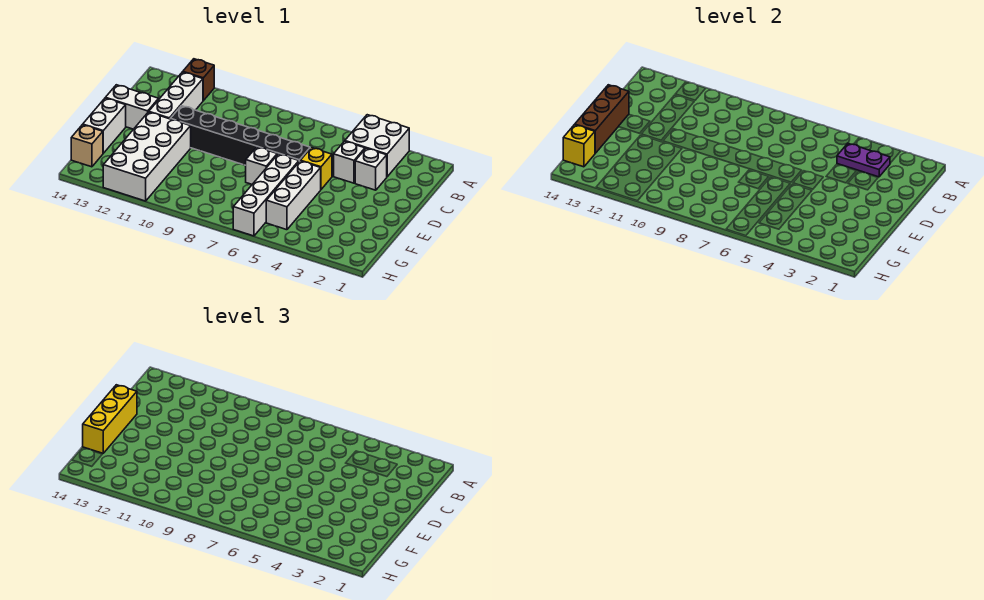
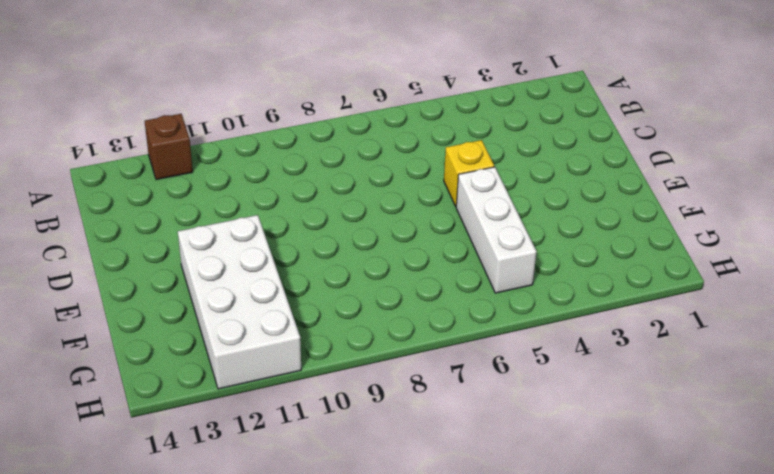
none -> white brick A3:B4 level 1
none -> white brick B12:D12 level 1
none -> white brick C3 level 1

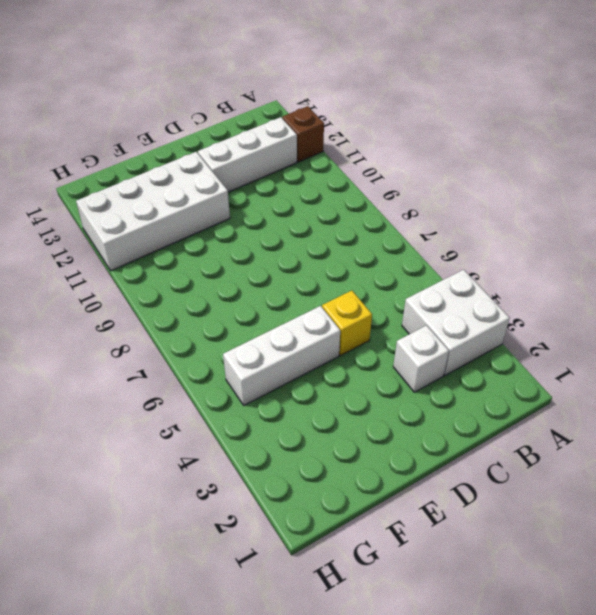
none -> white brick C4 level 1
none -> black brick D6:D11 level 1
none -> white brick D13:D14 level 1

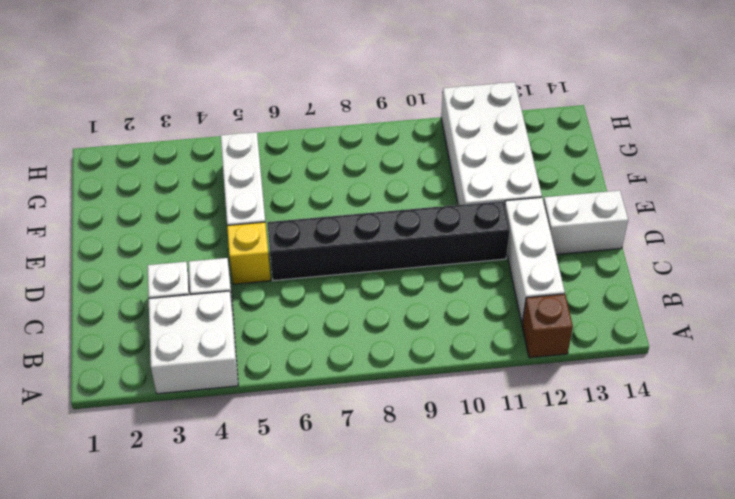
none -> white brick E6:H6 level 1
none -> white brick E7 level 1
none -> white brick E14:F14 level 1

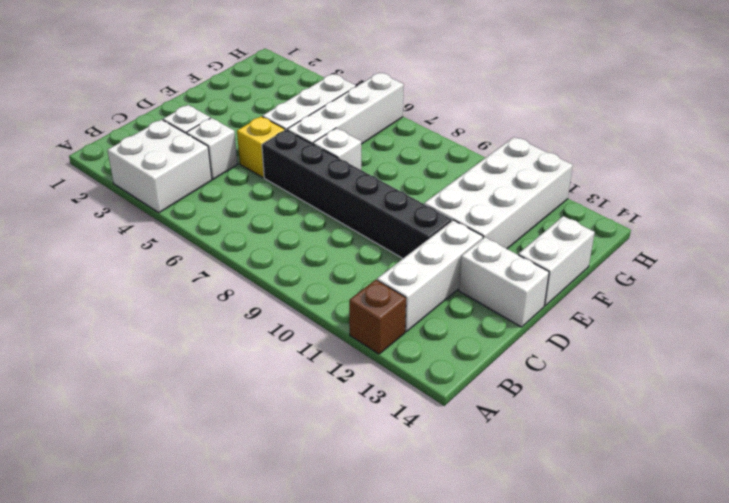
none -> tan brick G14 level 1
none -> purple plate B3:B4 level 2
none -> brown brick D14:F14 level 2

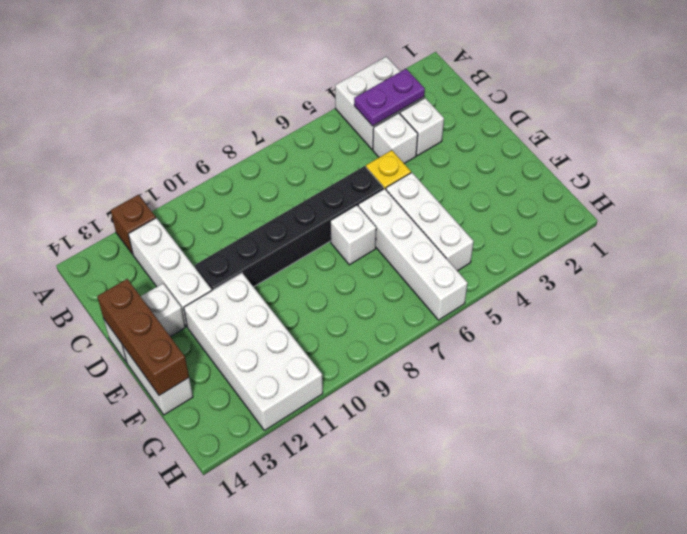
none -> tan brick G14 level 1
none -> yellow brick G14 level 2
none -> yellow brick D14:F14 level 3

